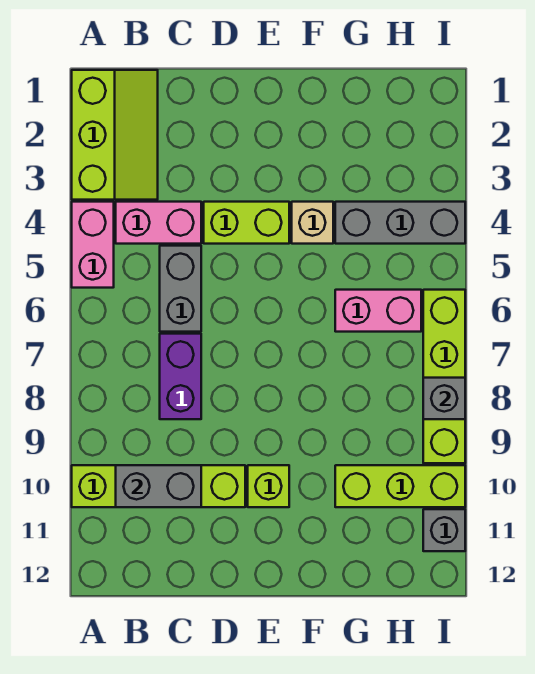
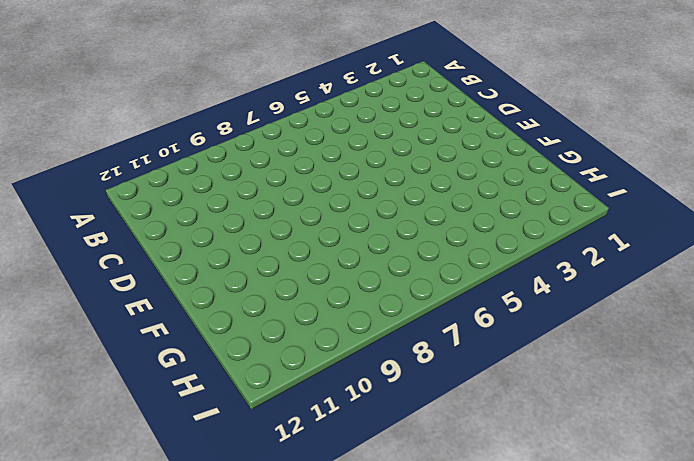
none -> lime slope A1:B3 level 1 top A
none -> pink brick A4:A5 level 1
none -> lime brick A10:D10 level 1

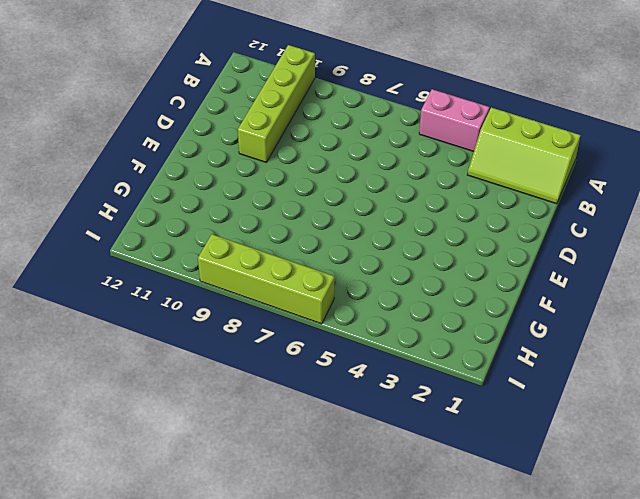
none -> pink brick B4:C4 level 1
none -> grey brick C5:C6 level 1
none -> purple brick C7:C8 level 1

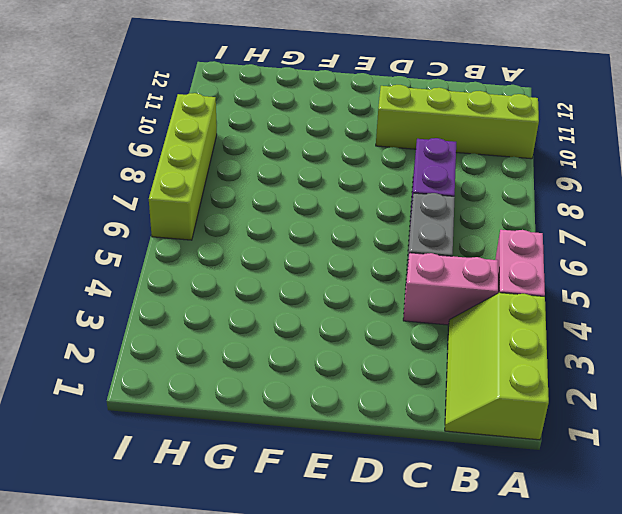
none -> lime brick D4:E4 level 1
none -> lime brick E10 level 1
none -> tan brick F4 level 1

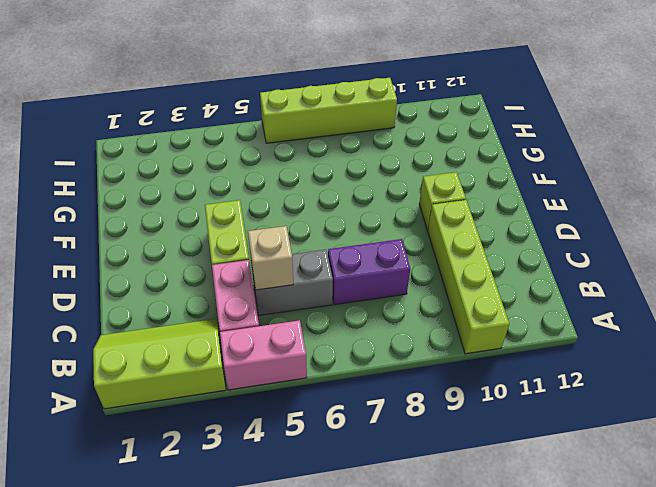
tan brick C5 level 2 -> tan brick F4 level 1
none -> grey brick G4:I4 level 1
none -> pink brick G6:H6 level 1
none -> lime brick G10:I10 level 1

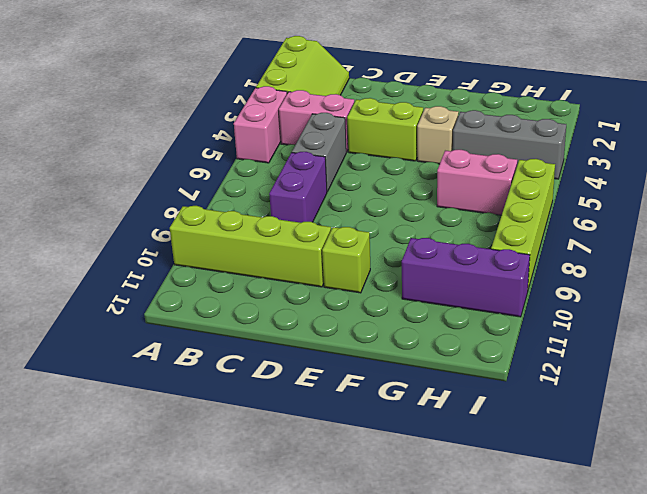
purple brick G10:I10 level 1 -> lime brick G10:I10 level 1
none -> grey brick I11 level 1
none -> grey brick B10:C10 level 2
none -> grey brick I8 level 2

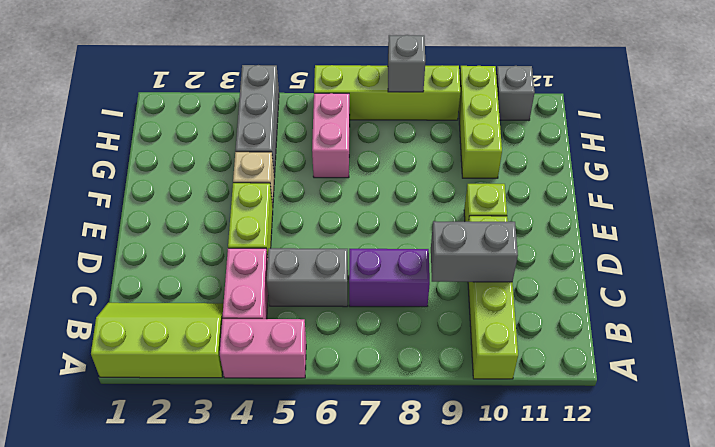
grey brick C9:C10 level 2 -> grey brick B10:C10 level 2

